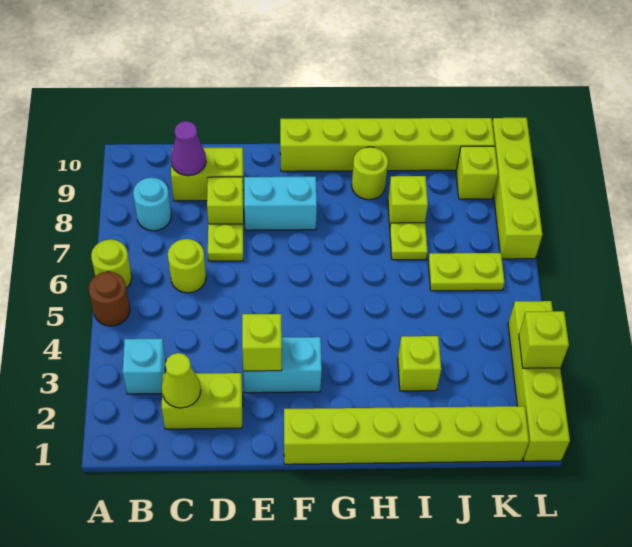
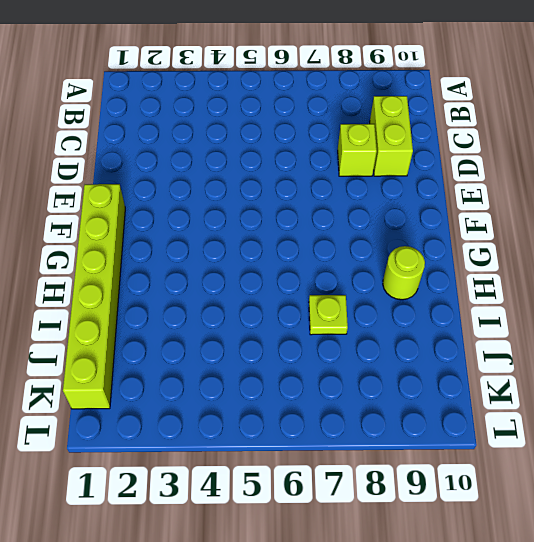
none -> brown round brick A5 level 1
none -> lime round brick A6 level 1
none -> cyan brick B3 level 1

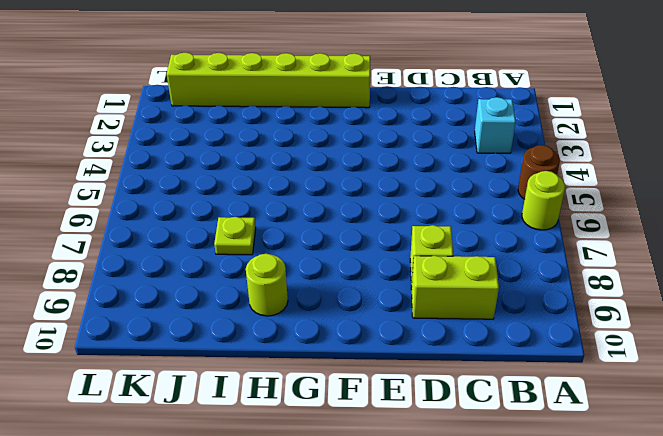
none -> cyan round brick B8 level 1
none -> lime brick C2:D2 level 1
none -> lime round brick C6 level 1

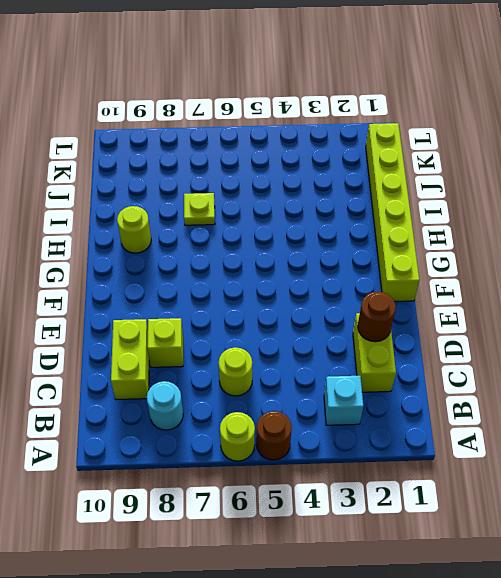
brown round brick D2 level 2 -> none
none -> lime plate D7 level 1
none -> cyan brick E3:F3 level 1
none -> cyan brick E8:F8 level 1

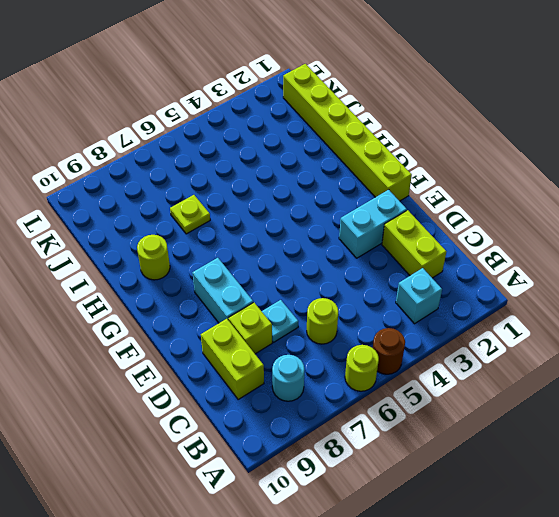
cyan plate D7 level 1 -> lime plate D7 level 1
cyan brick E2:E3 level 1 -> cyan brick E3:F3 level 1
none -> lime brick F10:K10 level 1
none -> lime brick I3 level 1
none -> lime brick I8 level 1

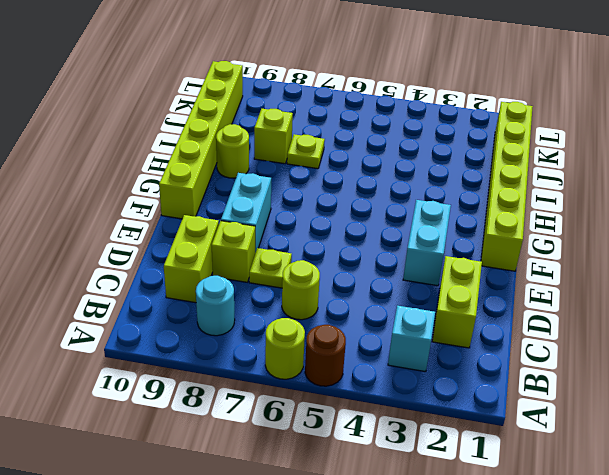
none -> lime brick I3 level 1
none -> lime plate J6:K6 level 1
none -> lime brick K9 level 1

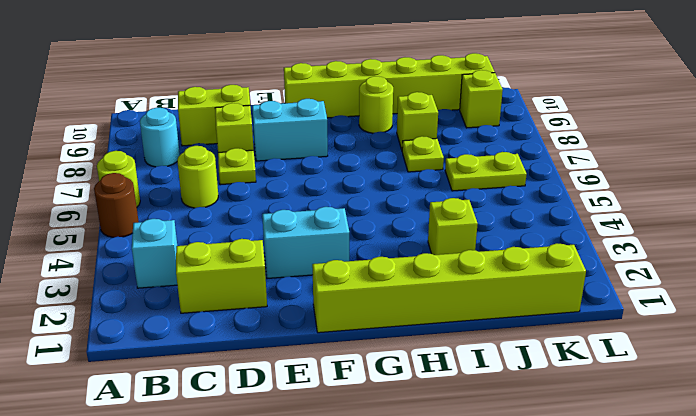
none -> lime brick L1:L4 level 1
none -> lime brick L7:L10 level 1
none -> lime cone C2 level 2

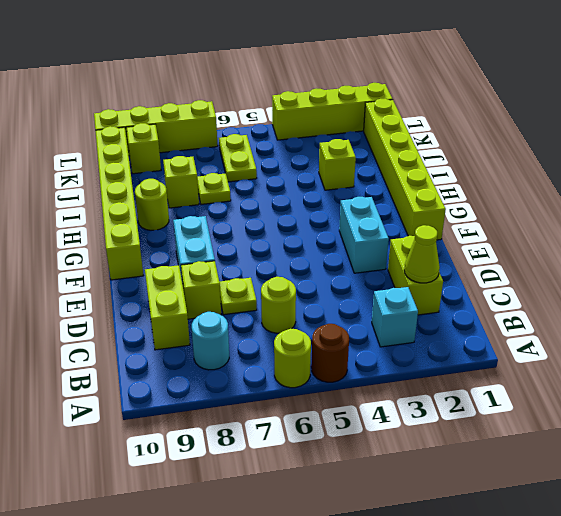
none -> purple cone C9 level 2
none -> lime brick E3 level 2
none -> lime brick L3 level 2

